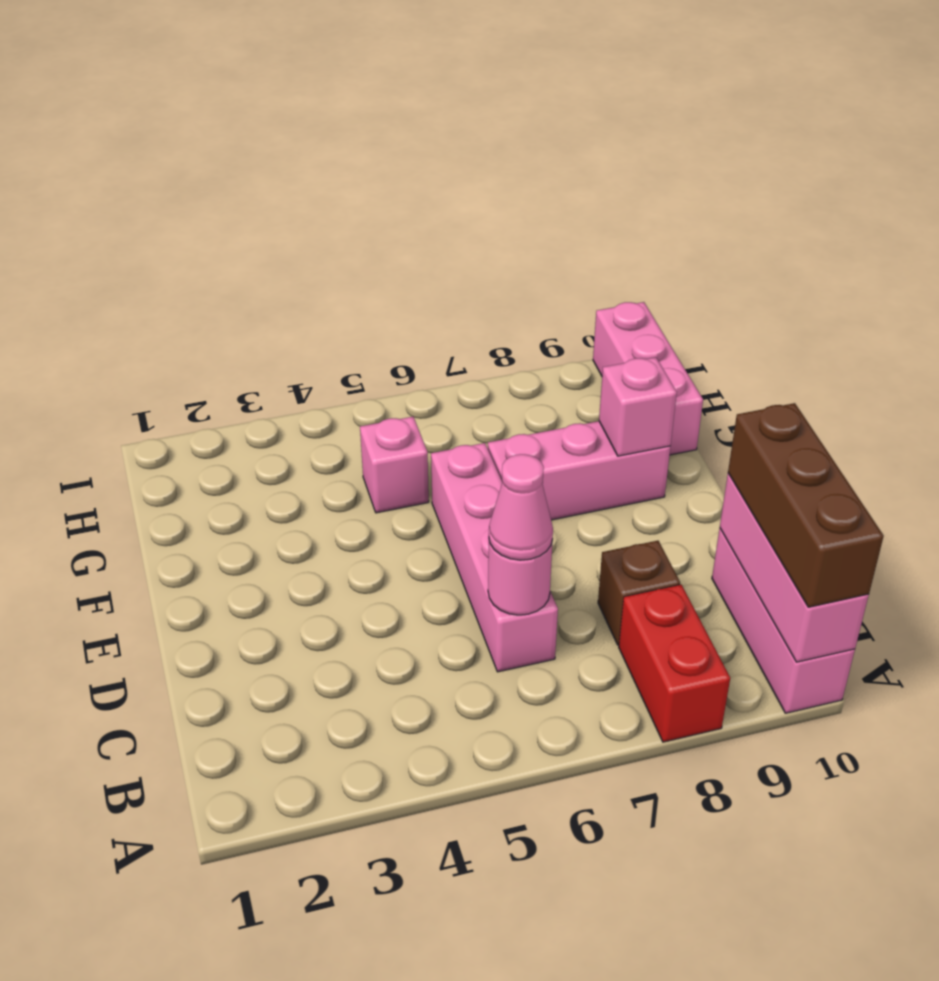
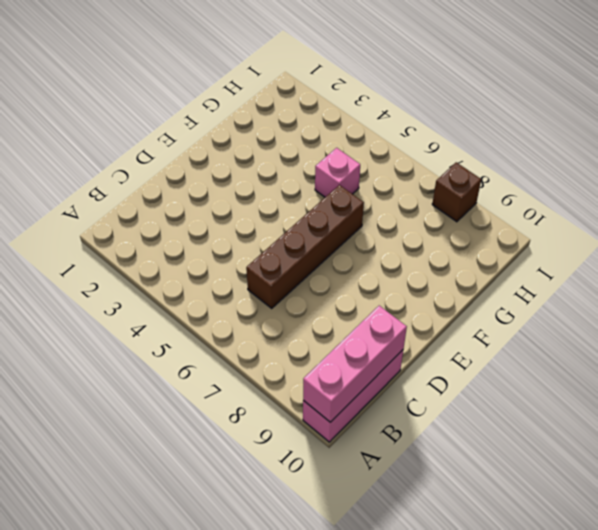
brown brick C6:F6 level 1 -> pink brick C6:F6 level 1
brown brick I8 level 1 -> brown brick C8 level 1
none -> red brick A8:B8 level 1
none -> pink brick F7:F9 level 1
none -> pink brick G10:I10 level 1

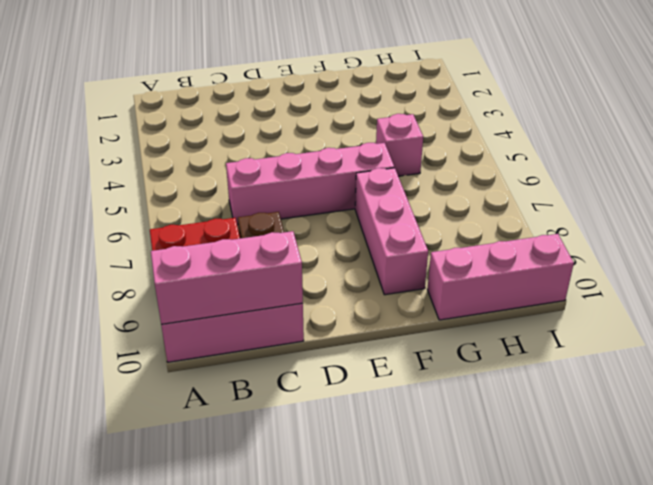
none -> pink round brick C6 level 2
none -> pink brick F9 level 2
none -> brown brick A10:C10 level 3

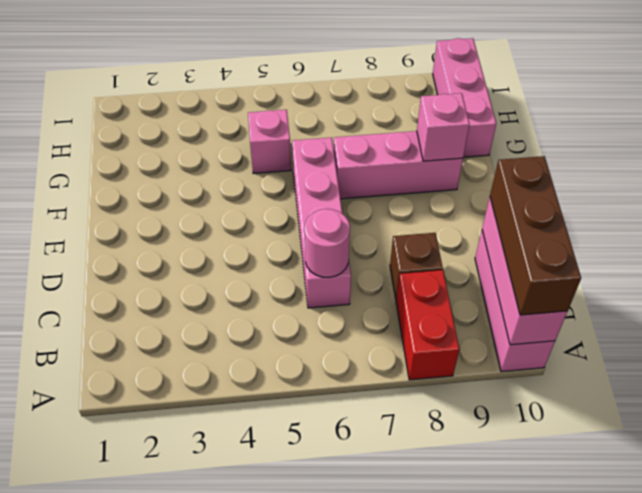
none -> pink cone C6 level 3

